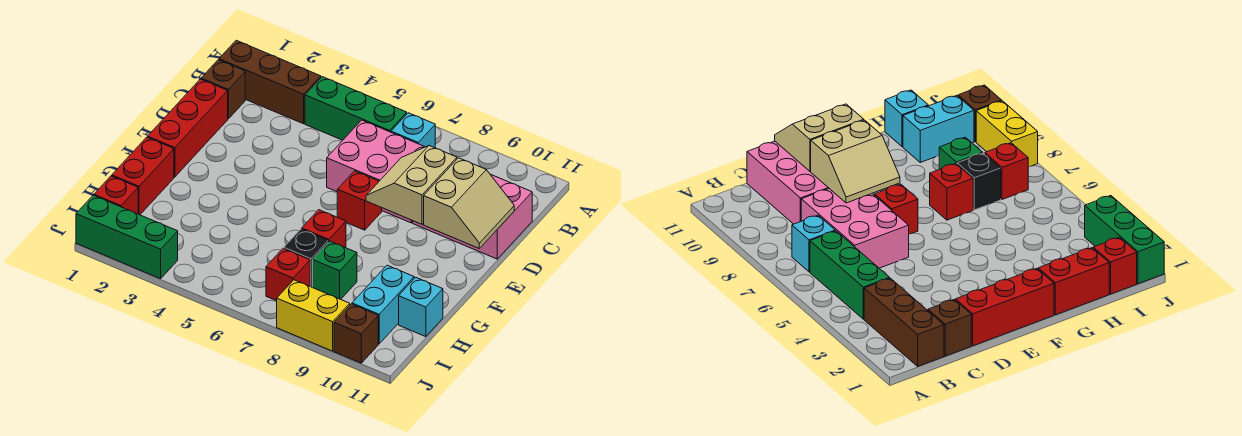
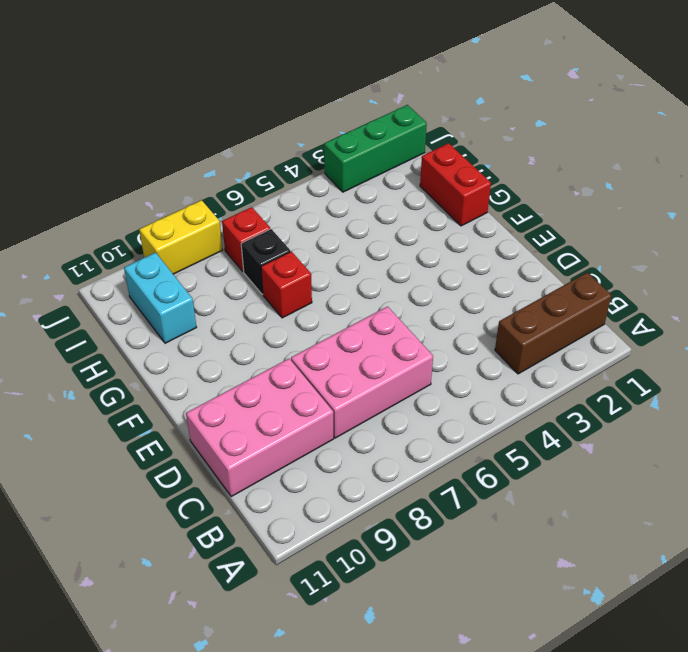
none -> green brick B4:B6 level 1
none -> cyan brick B7 level 1
none -> brown brick C1 level 1

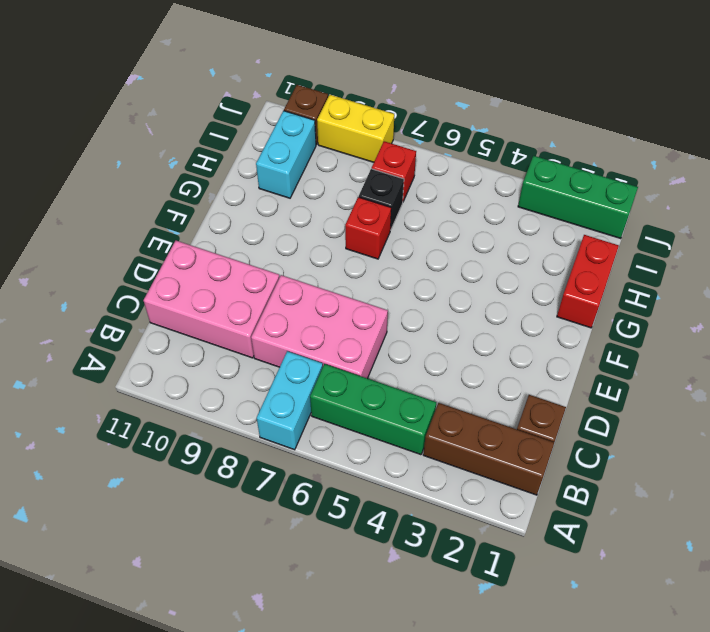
cyan brick A7:B7 level 1 -> cyan brick B7 level 1
none -> red brick D1:F1 level 1
none -> red brick E7 level 1
none -> green brick H8 level 1

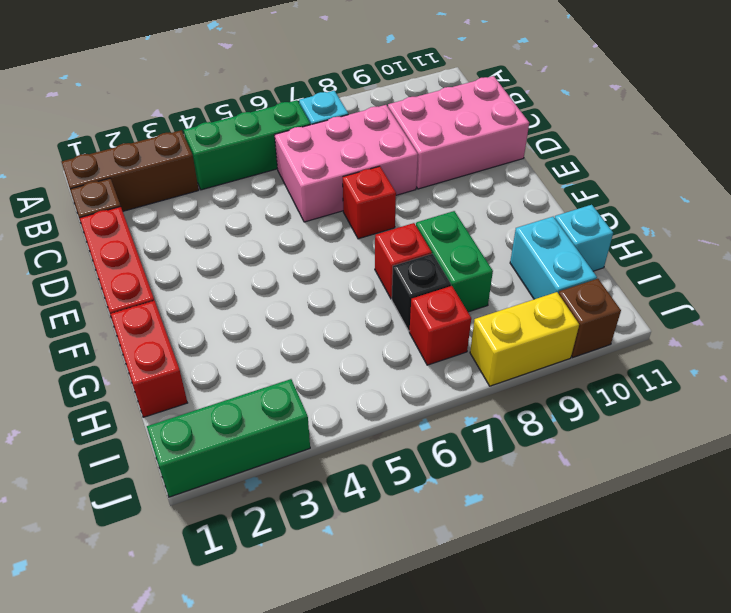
green brick G8:H8 level 1 -> green brick H8 level 1
none -> red brick I1 level 1
none -> tan slope D8:E9 level 2 top 9
none -> tan slope D10:E11 level 2 top 10

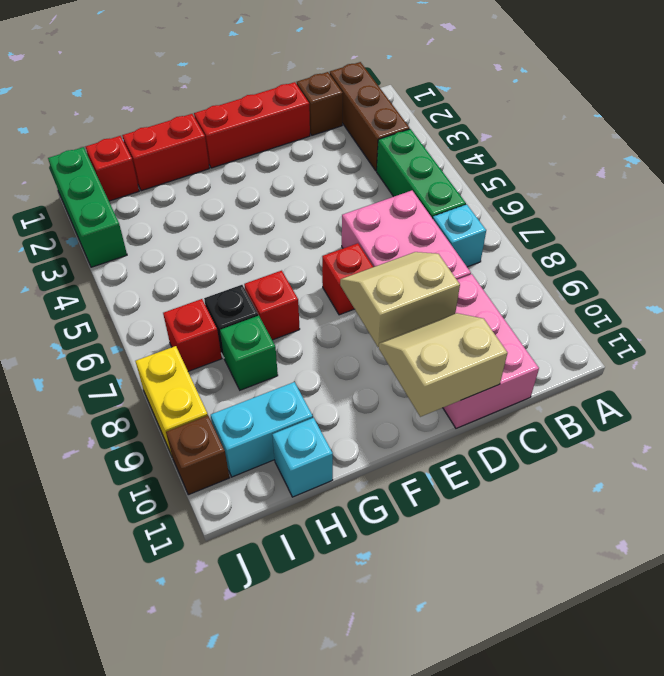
tan slope D10:E11 level 2 top 11 -> tan slope D10:E11 level 2 top 10

